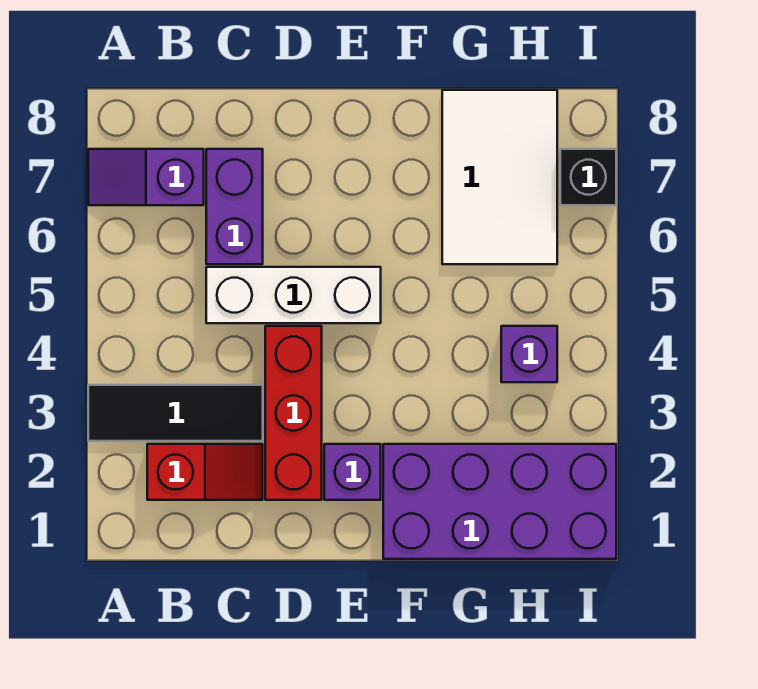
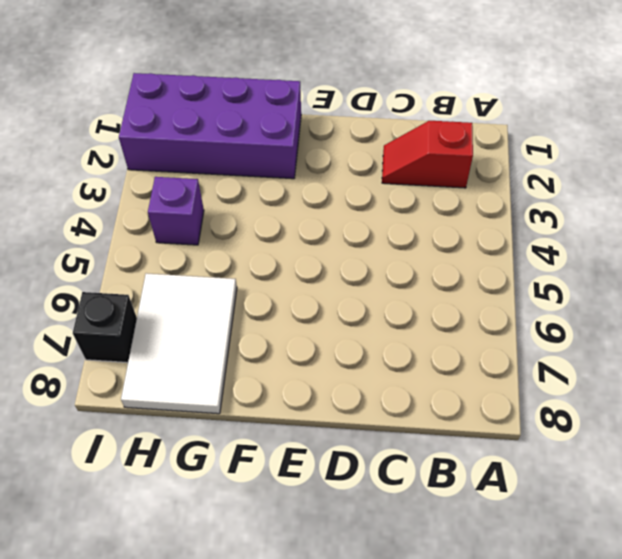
none -> black tile A3:C3 level 1
none -> purple slope A7:B7 level 1 top B

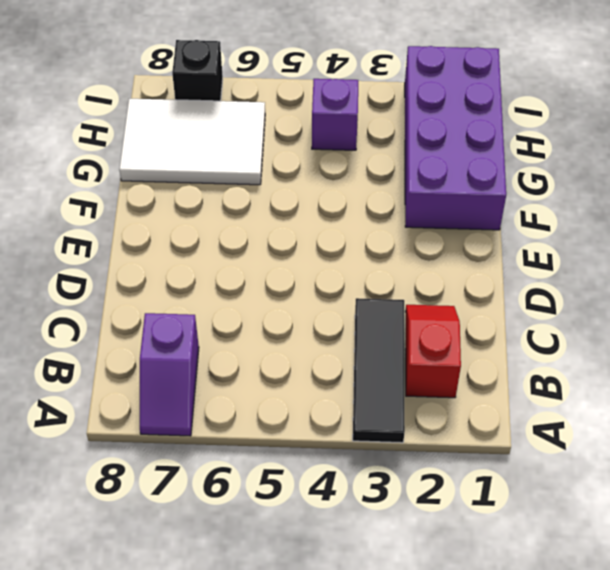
none -> white brick C5:E5 level 1
none -> purple brick C6:C7 level 1

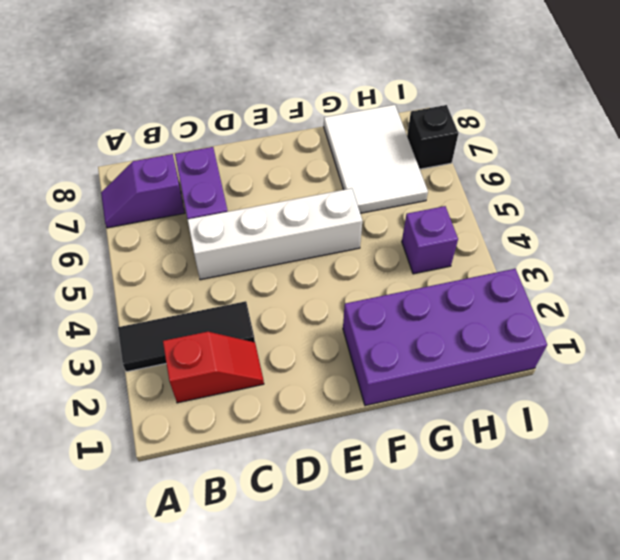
white brick C5:F5 level 1 -> white brick C5:E5 level 1
none -> red brick D2:D4 level 1
none -> purple brick E2 level 1

